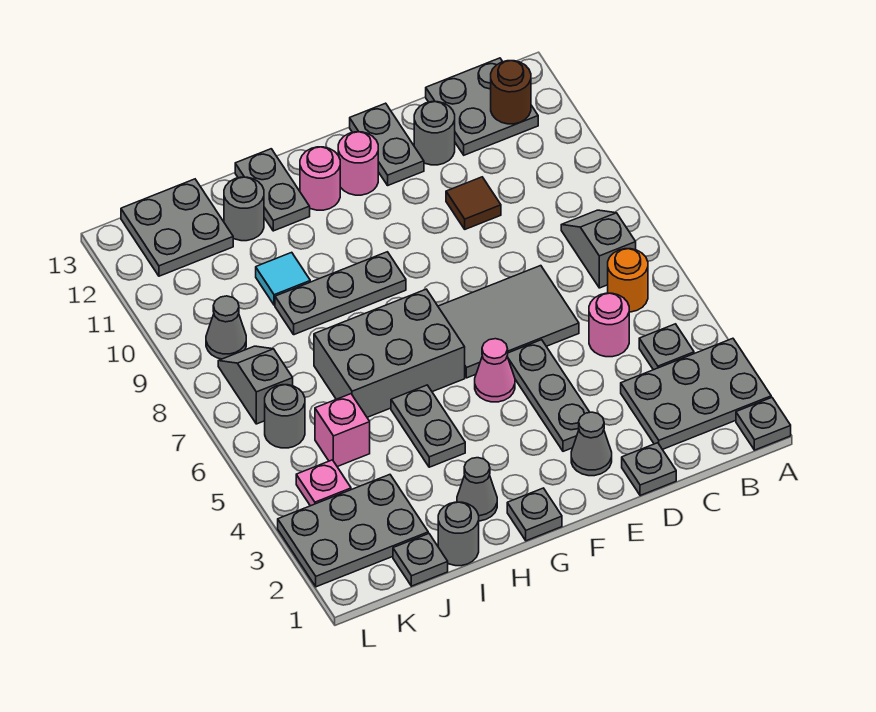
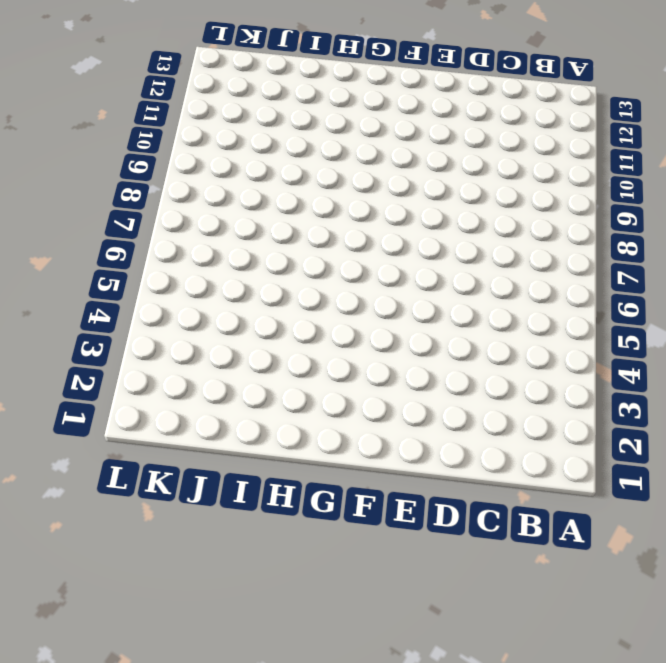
none -> grey plate A1 level 1
none -> grey plate A2:C3 level 1
none -> grey plate B4 level 1
none -> orange round brick B6 level 1

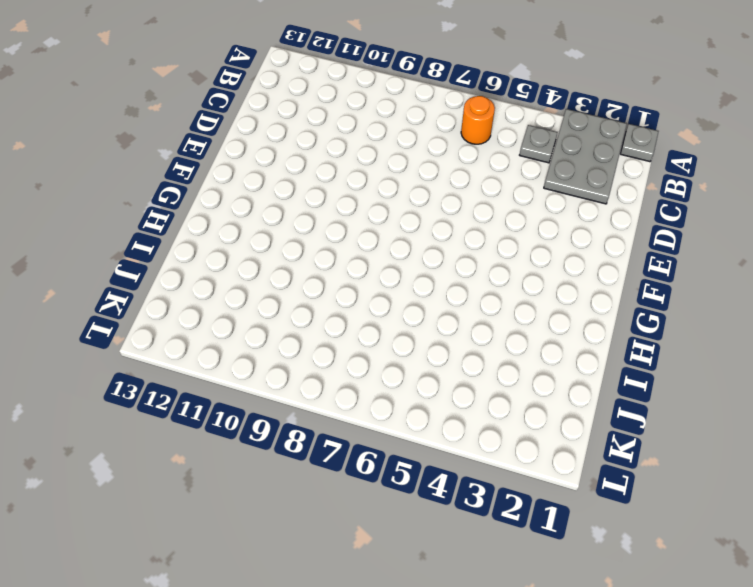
none -> grey slope B7:B8 level 1 top 7
none -> grey plate B12:C13 level 1
none -> pink round brick C5 level 1
none -> grey plate D1 level 1

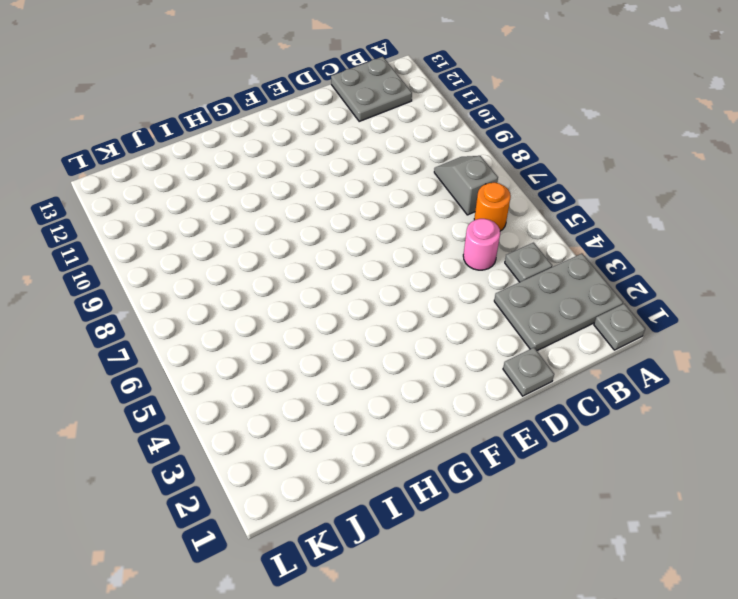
none -> grey tile D6:F7 level 1
none -> brown tile D10 level 1
none -> grey round brick D12 level 1
none -> grey cone E2 level 1

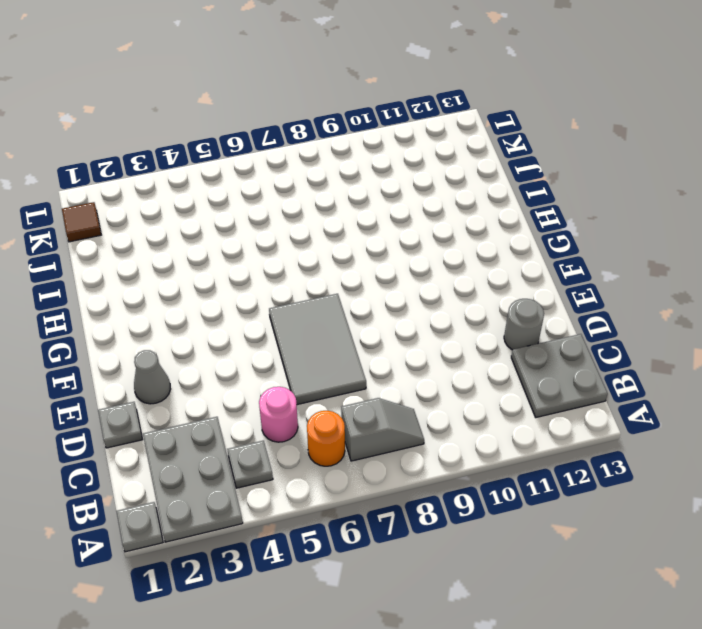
brown tile K1 level 1 -> brown tile D10 level 1
none -> grey plate E3:E5 level 1
none -> grey plate E12:E13 level 1
none -> pink cone F5 level 1
none -> pink round brick F12 level 1

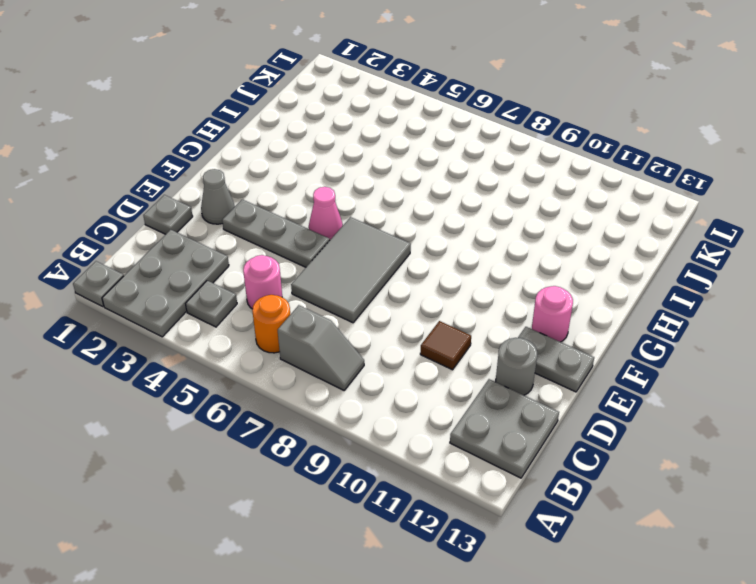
none -> grey plate G1 level 1
none -> grey brick G6:I7 level 1
none -> grey plate G9:I9 level 1
none -> pink round brick G12 level 1

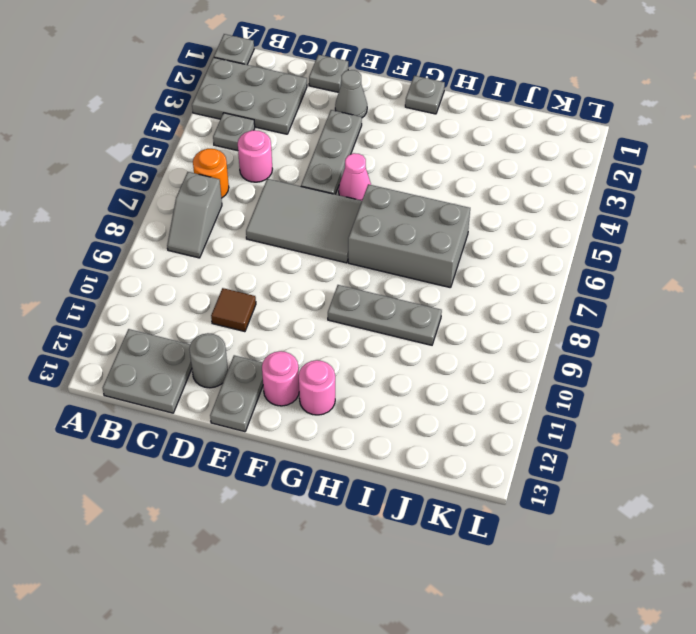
none -> grey cone H2 level 1
none -> grey plate H4:H5 level 1
none -> grey plate H12:H13 level 1
none -> grey round brick I1 level 1

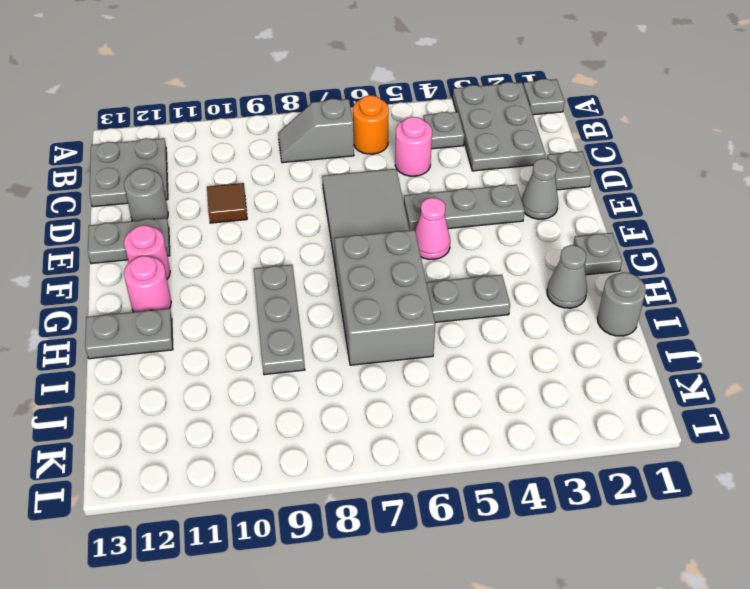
none -> cyan tile I10 level 1
none -> grey round brick I12 level 1
none -> grey plate J1 level 1
none -> grey plate J2:L3 level 1

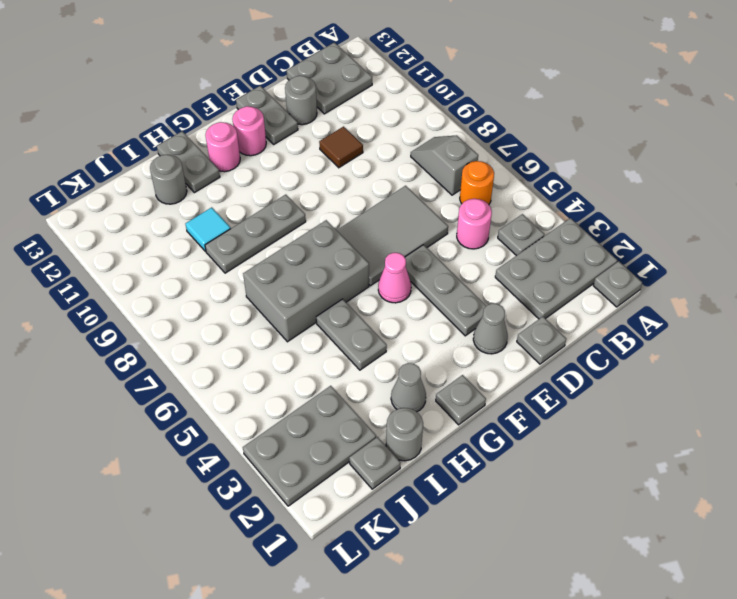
none -> pink brick J5 level 1
none -> grey plate J12:K13 level 1
none -> pink plate K4 level 1
none -> grey round brick K6 level 1

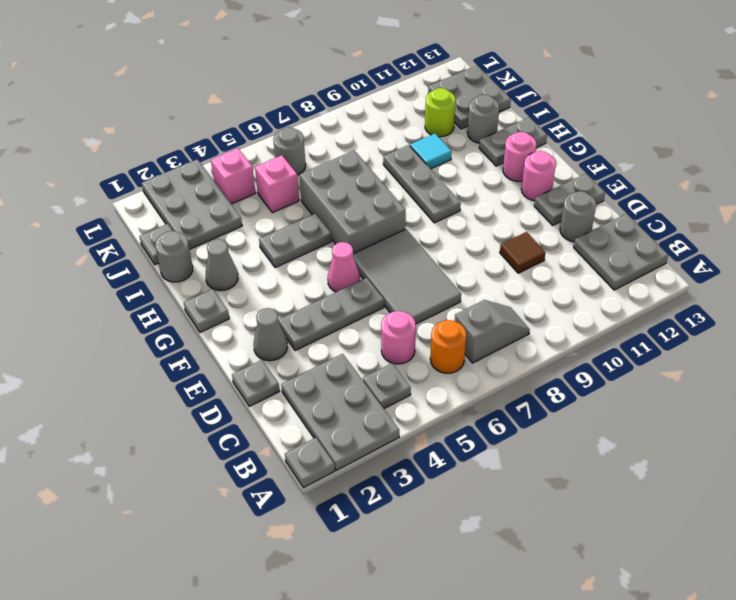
lime round brick J11 level 1 -> none
pink brick K4 level 1 -> pink plate K4 level 1
none -> grey slope K7:K8 level 1 top 7
none -> grey cone K9 level 1
none -> brown round brick B12 level 2

